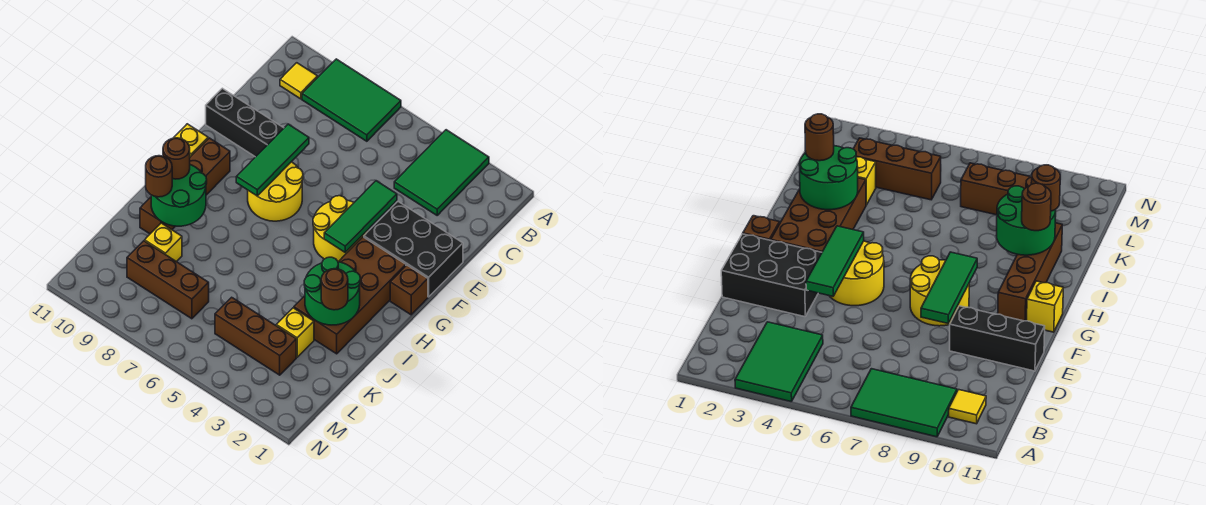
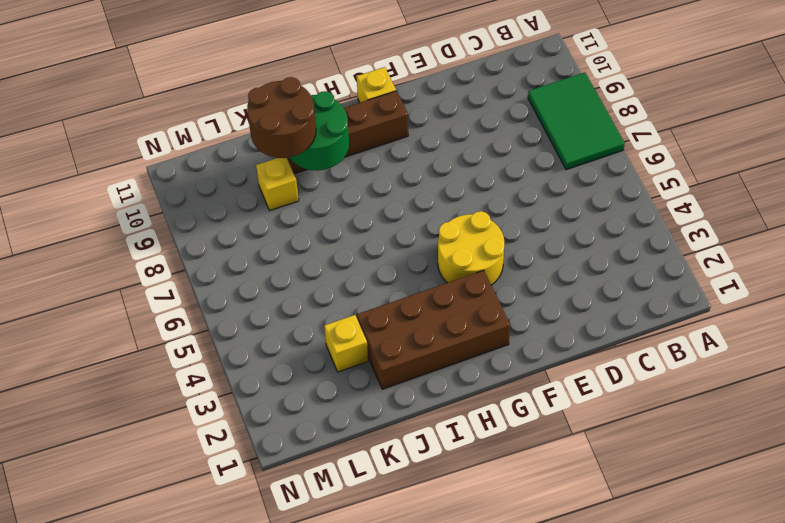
brown round brick J9:K10 level 3 -> brown round brick J10 level 3
none -> green tile A3:C4 level 1
none -> yellow tile B10 level 1
none -> black brick E1:F3 level 1

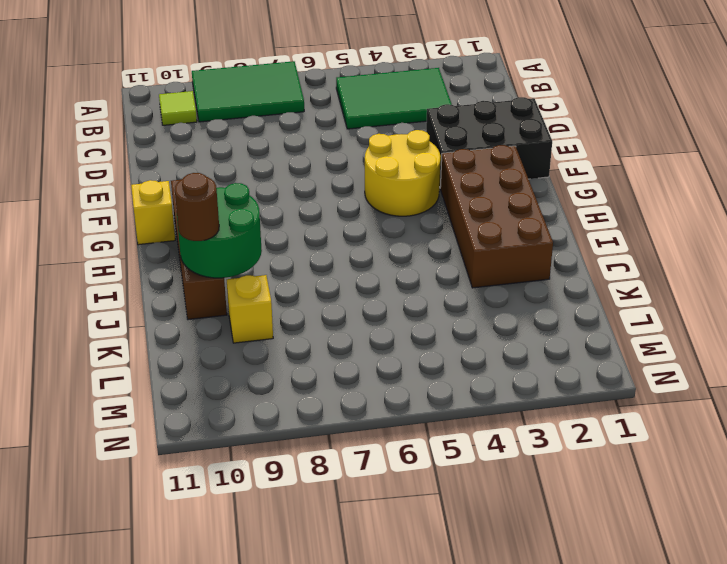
green tile B3:C5 level 1 -> green tile A3:C4 level 1
lime tile B10 level 1 -> yellow tile B10 level 1
none -> black brick E9:E11 level 1
none -> yellow round brick F7:G8 level 1
none -> brown brick G1 level 1

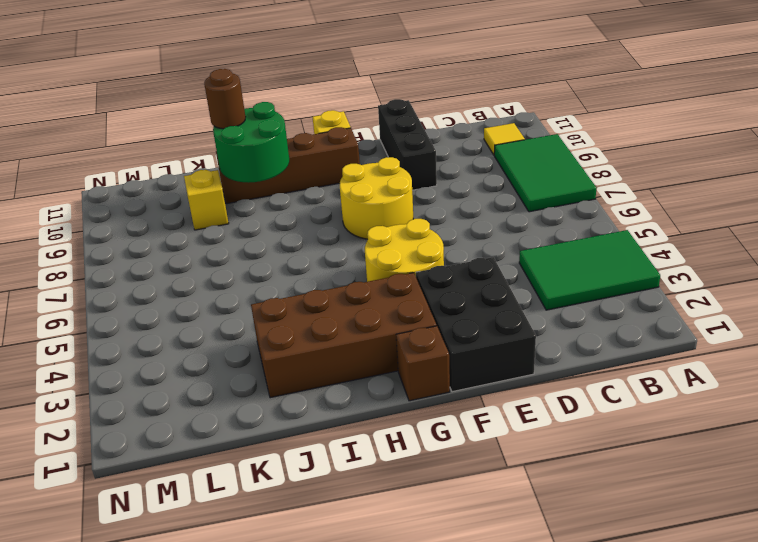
none -> yellow brick K3 level 1
none -> brown brick L3:L5 level 1
none -> brown brick L7:L9 level 1

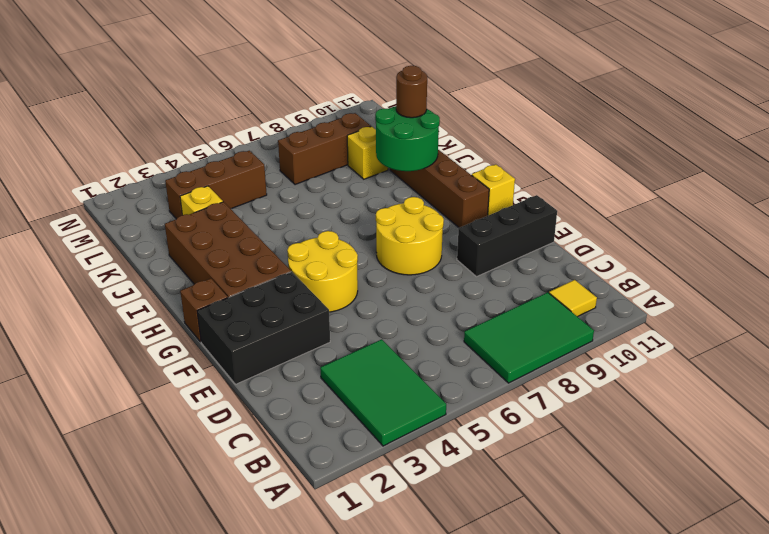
none -> green tile E4:G4 level 2
none -> green tile E8:G8 level 2
none -> green round brick I2:J3 level 2

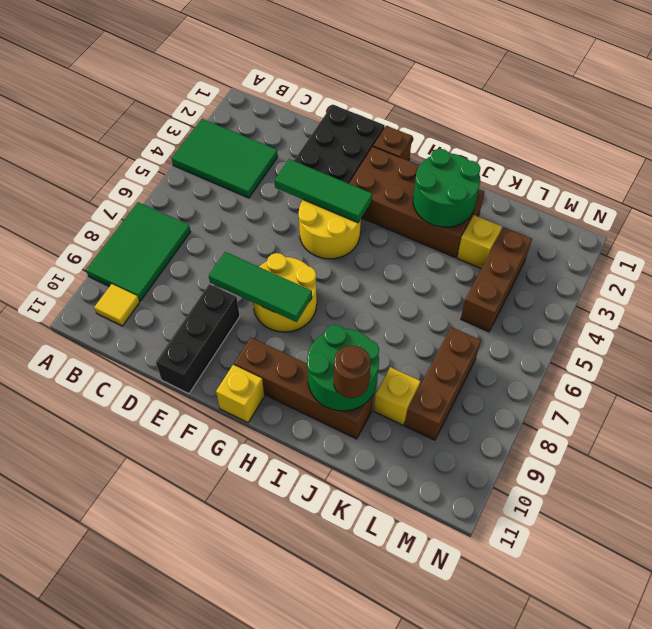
none -> brown round brick I10 level 3
none -> brown round brick J2 level 3

